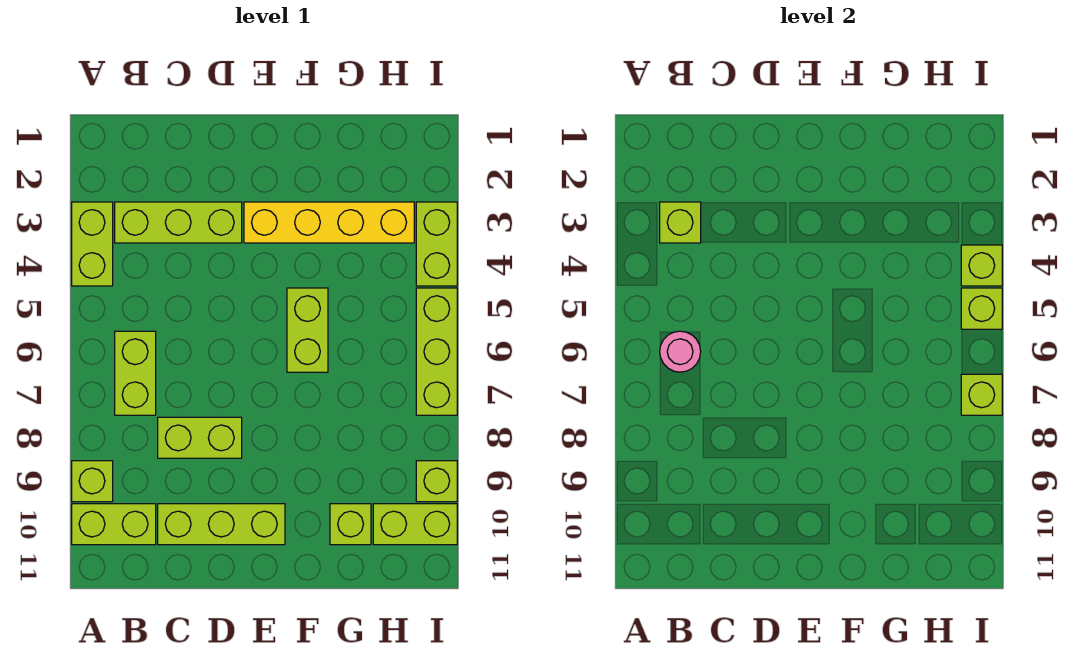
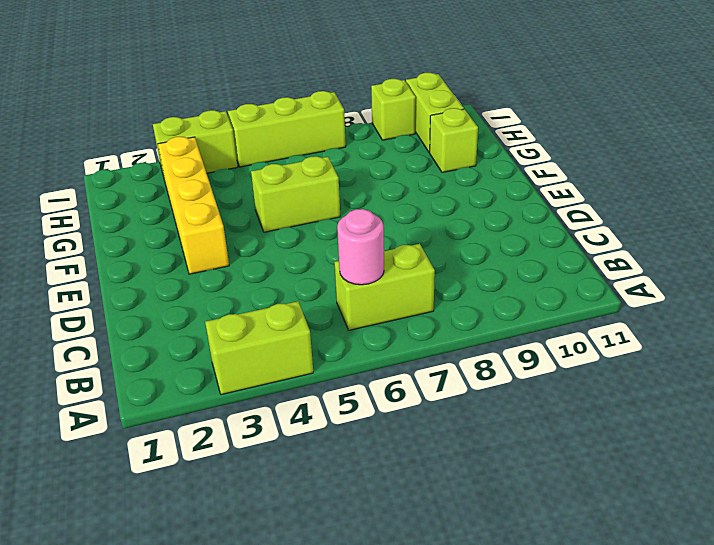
none -> lime brick A9 level 1
none -> lime brick A10:B10 level 1
none -> lime brick B3:D3 level 1

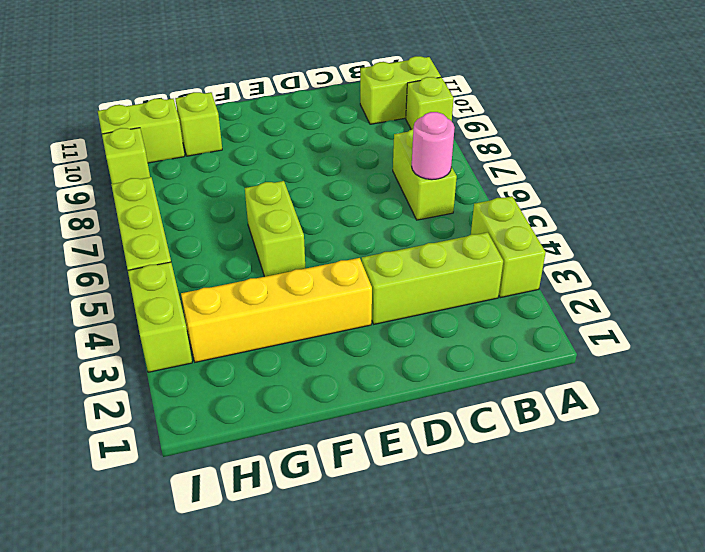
none -> lime brick C8:D8 level 1
none -> lime brick C10:E10 level 1
none -> lime brick B3 level 2

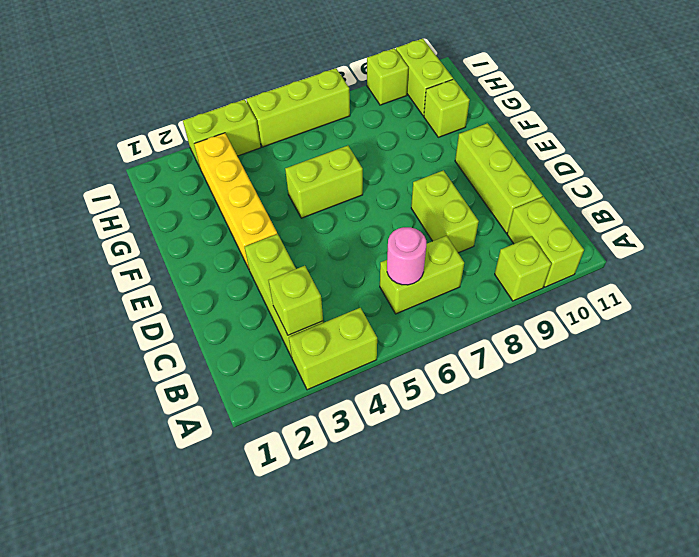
none -> lime brick I4 level 2
none -> lime brick I5 level 2
none -> lime brick I7 level 2

